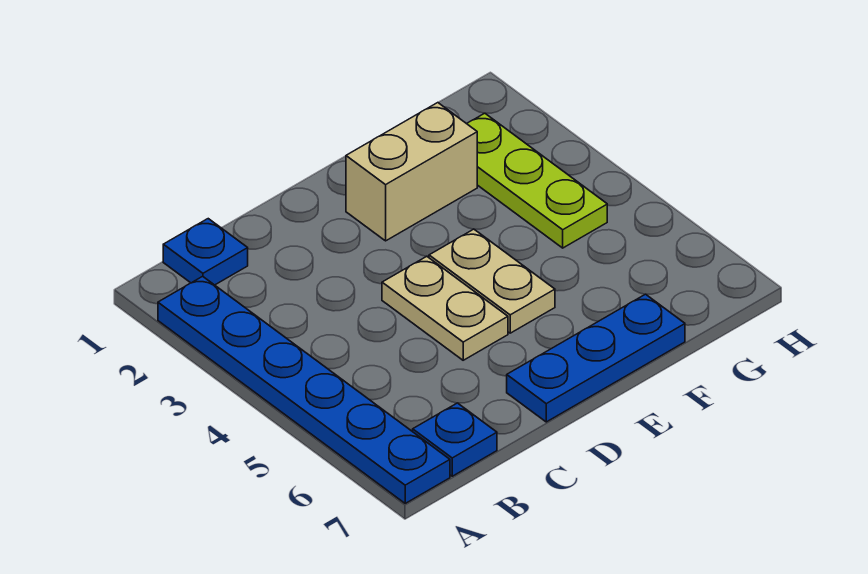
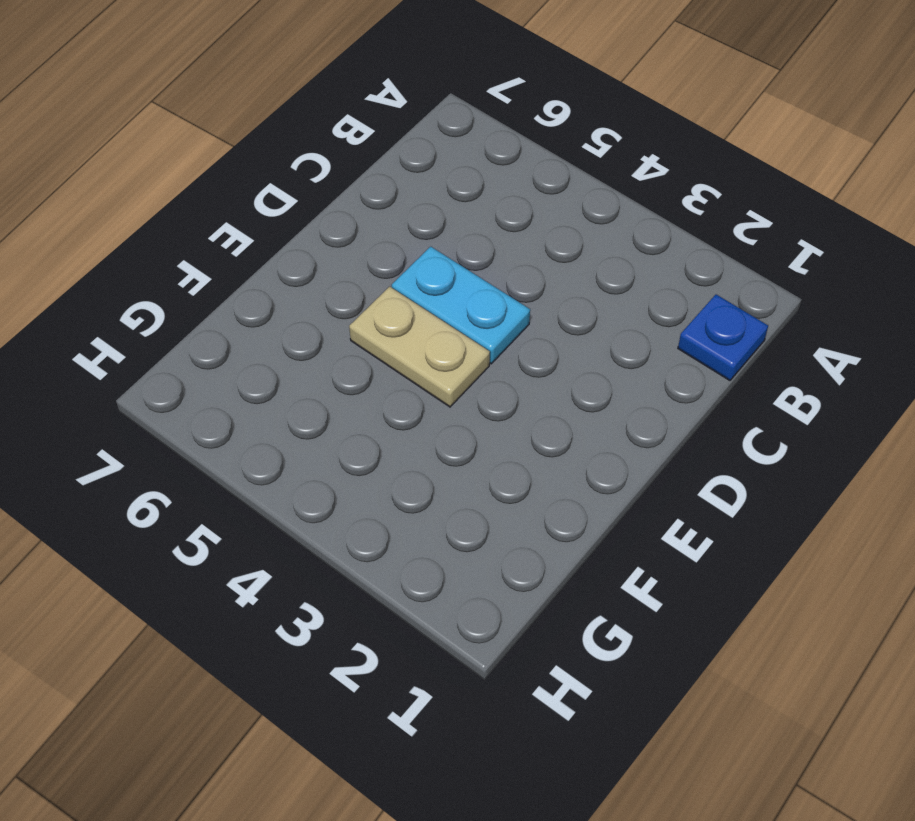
cyan plate D4:D5 level 1 -> tan plate D4:D5 level 1
none -> blue plate A2:A7 level 1
none -> blue plate B7 level 1

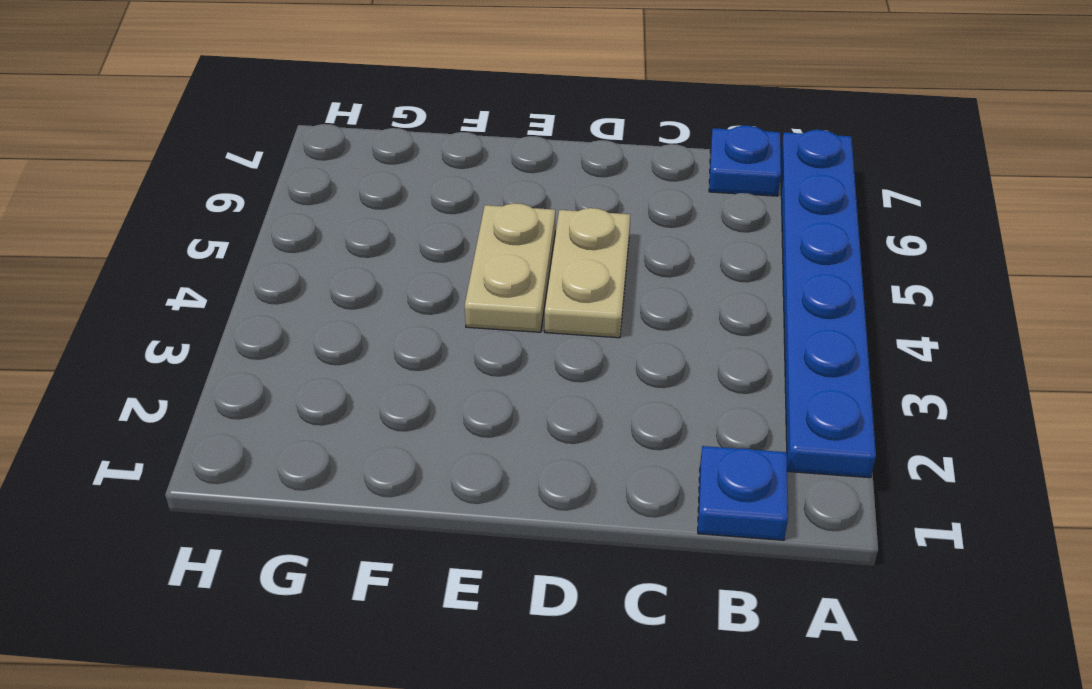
none -> blue plate D7:F7 level 1
none -> tan brick E2:F2 level 1

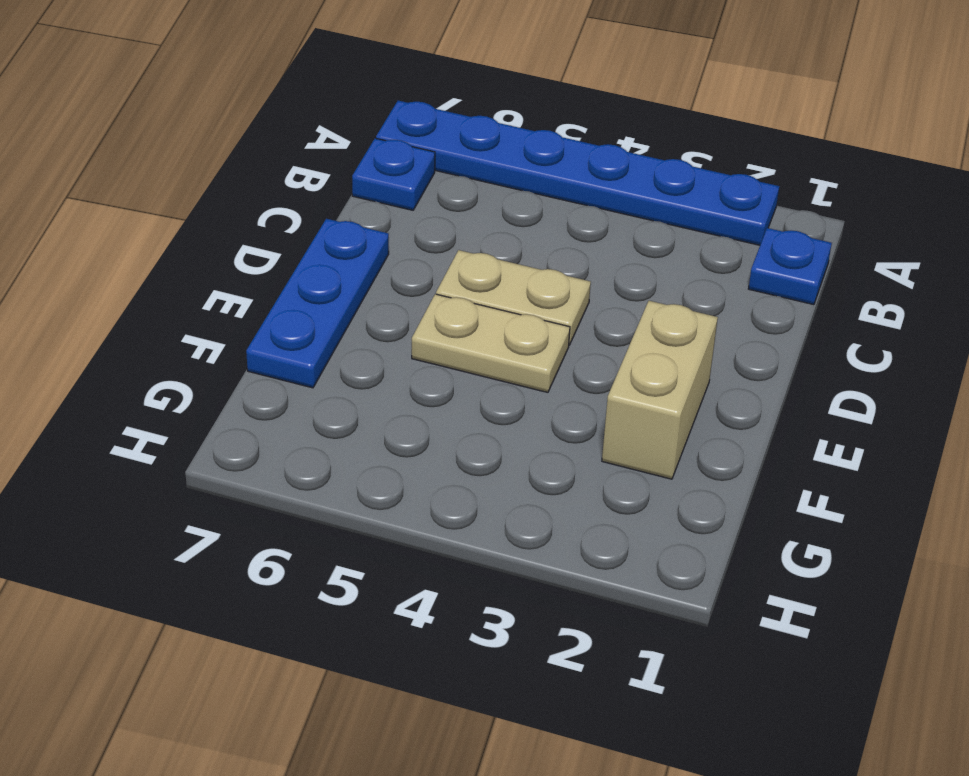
none -> lime plate G2:G4 level 1

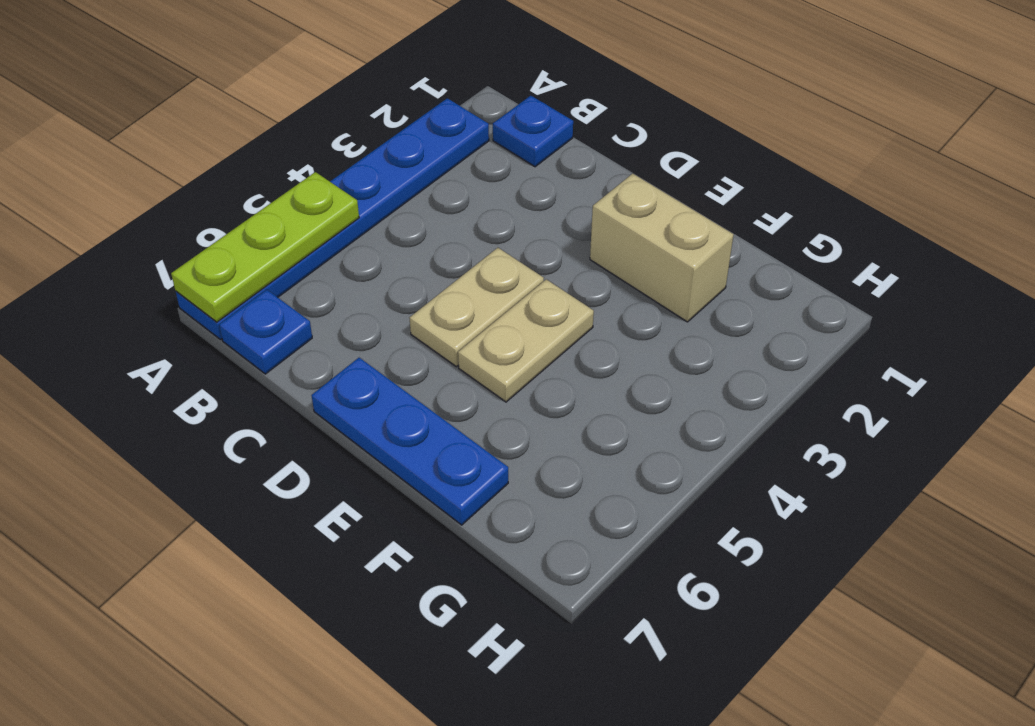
lime plate A5:A7 level 2 -> lime plate G2:G4 level 1

